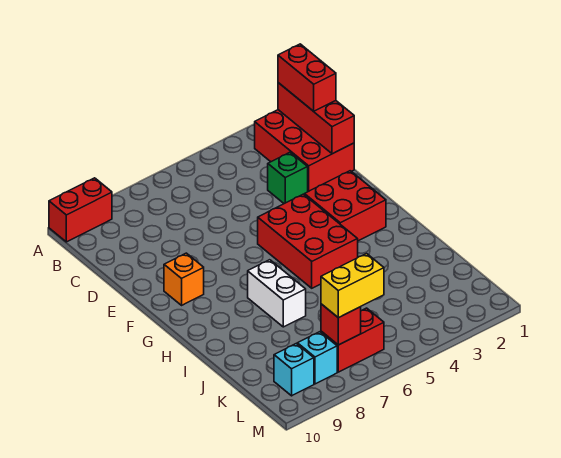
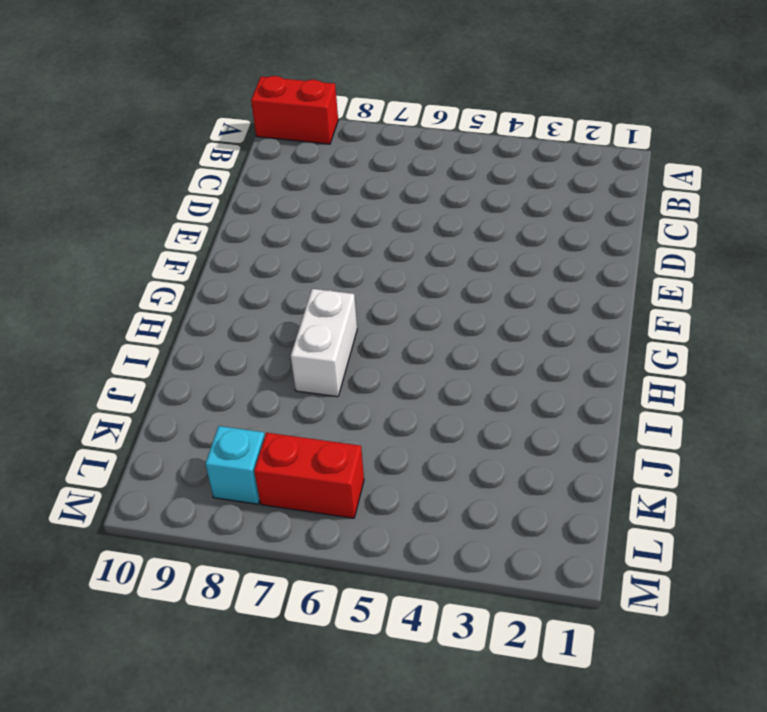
none -> red brick B1:D2 level 1
none -> green brick D3 level 1
none -> red brick F2:G3 level 1

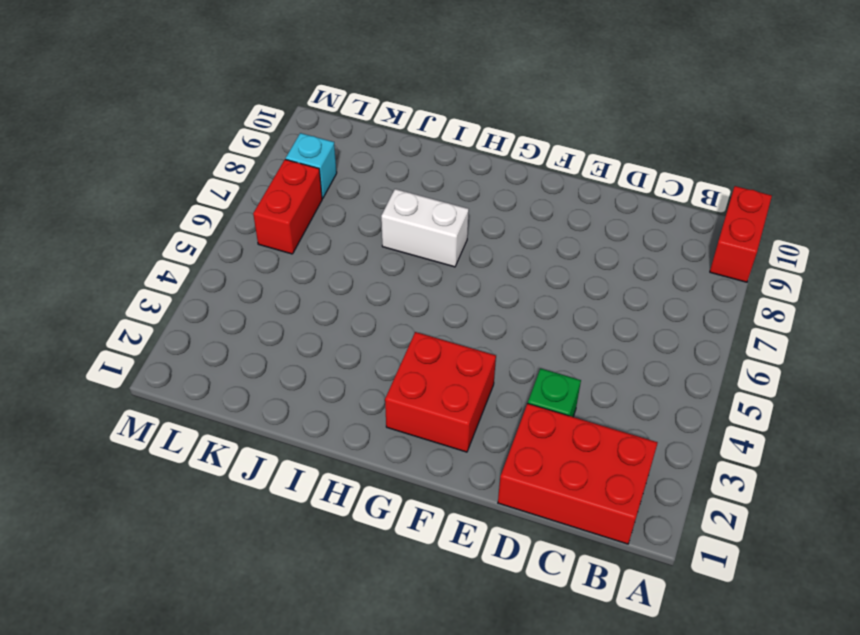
none -> red brick F4:H5 level 1
none -> orange brick F9 level 1
none -> cyan brick L9 level 1

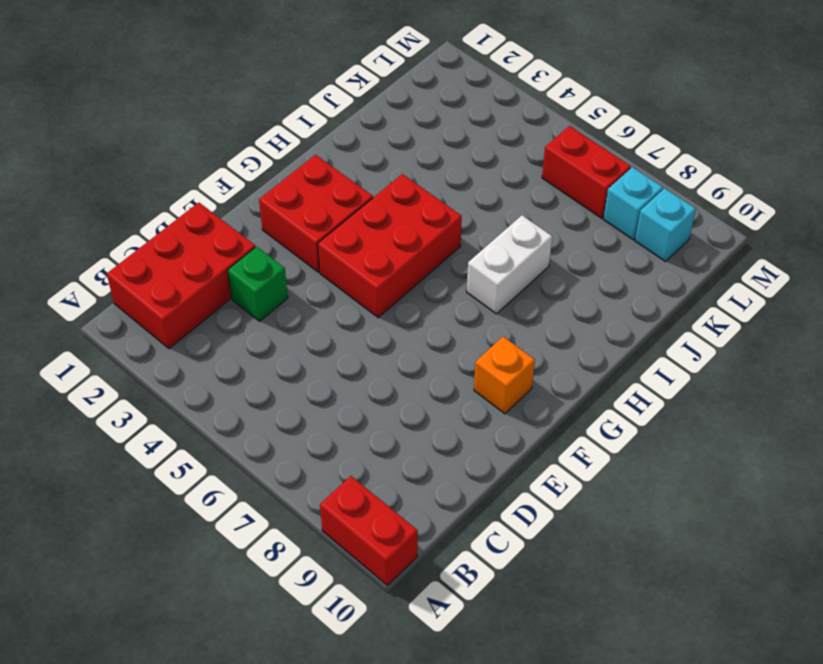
none -> red brick B1:D1 level 2
none -> red brick L7 level 2
none -> red brick B1:C1 level 3

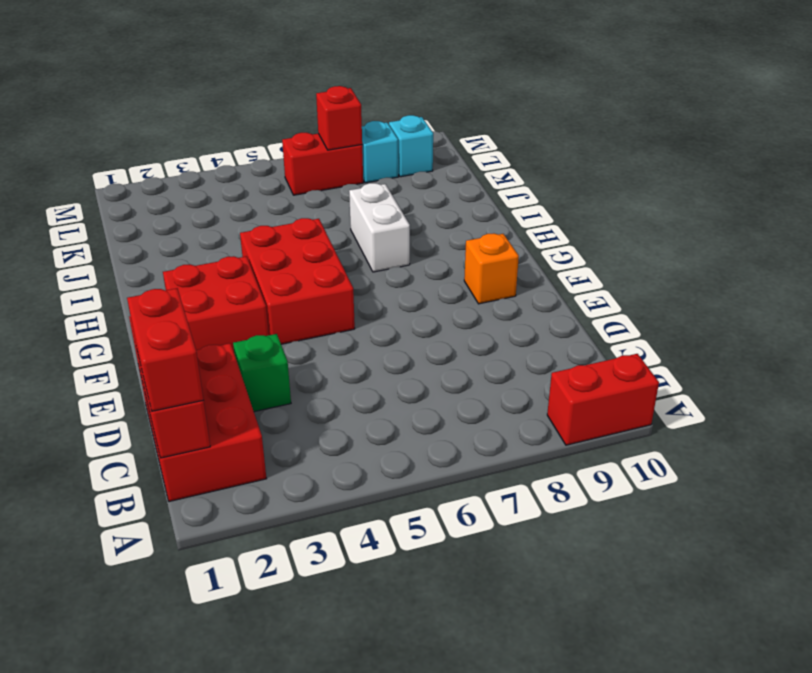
none -> yellow brick L6:L7 level 3

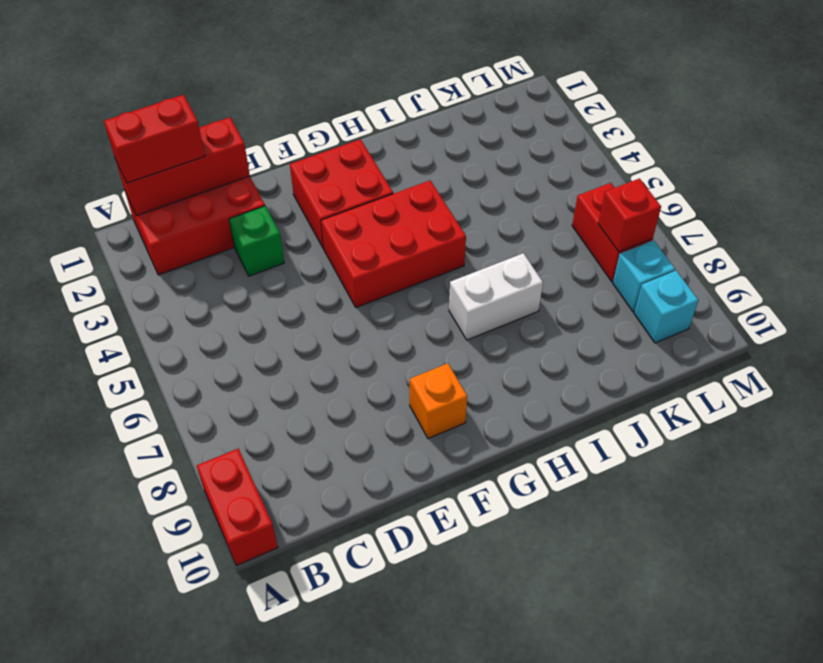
none -> yellow brick L6:L7 level 3

